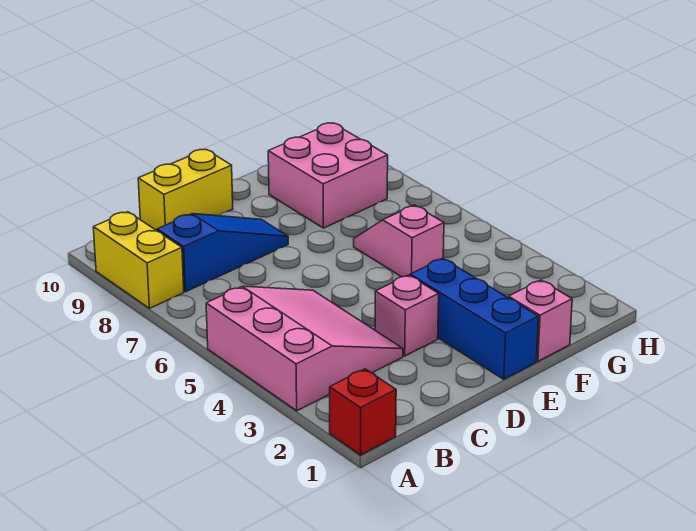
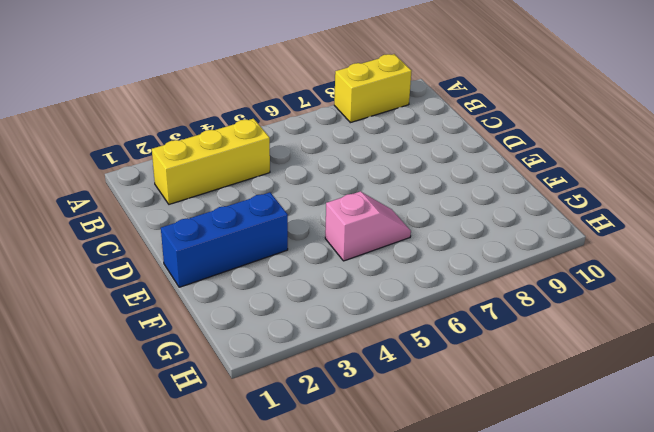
yellow brick B2:B4 level 1 -> pink slope A3:C5 level 1 top A
none -> red brick A1 level 1
none -> blue slope B8:D8 level 1 top B

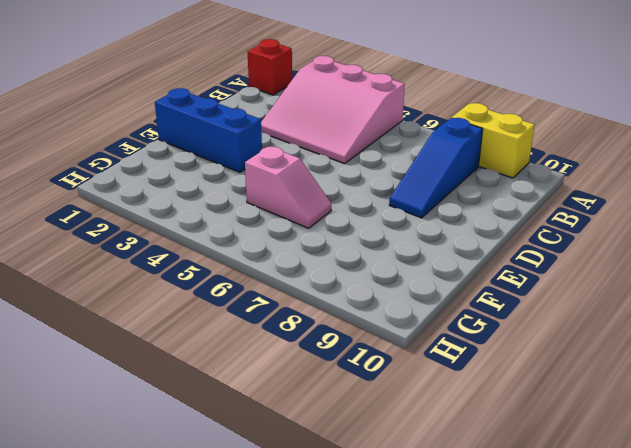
none -> yellow brick C10:D10 level 1
none -> pink brick D3 level 1

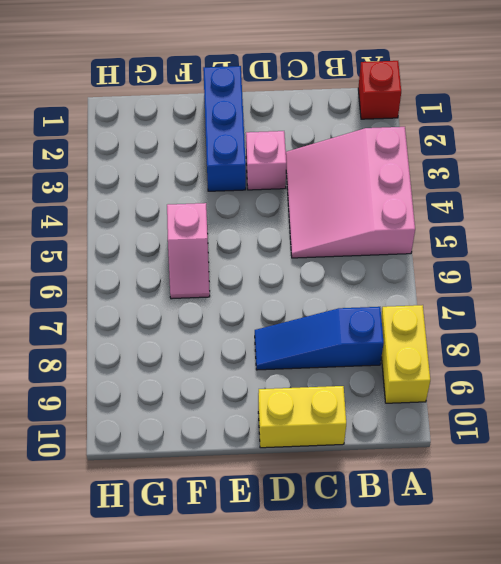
none -> pink brick F1 level 1
none -> pink brick F8:G9 level 1

